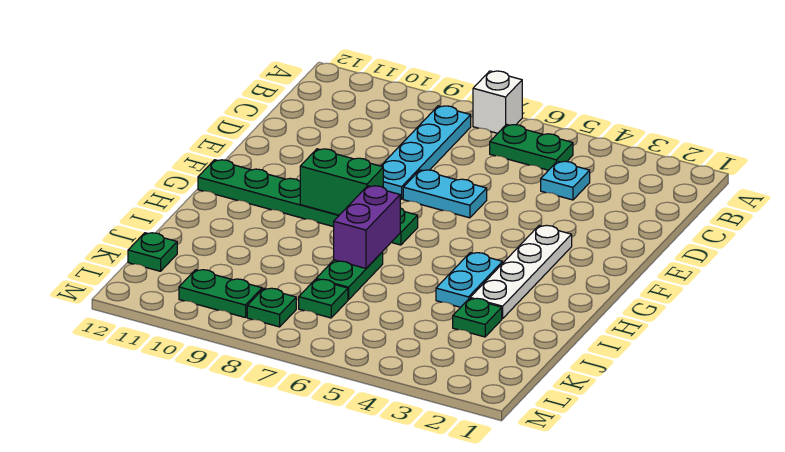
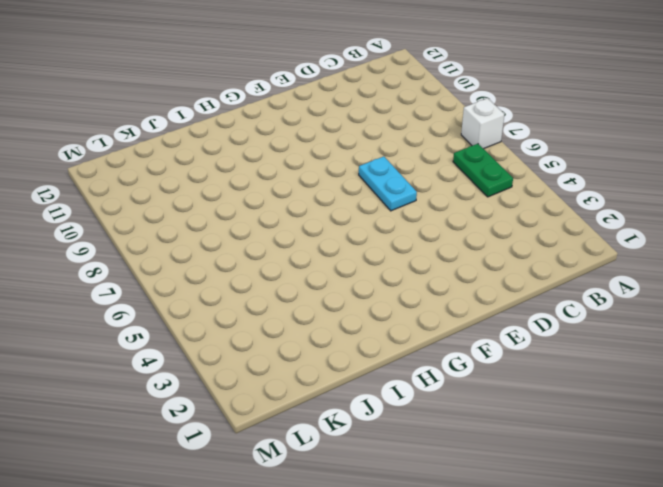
none -> cyan plate B8:E8 level 1
none -> cyan plate C4 level 1
none -> white plate F3:I3 level 1

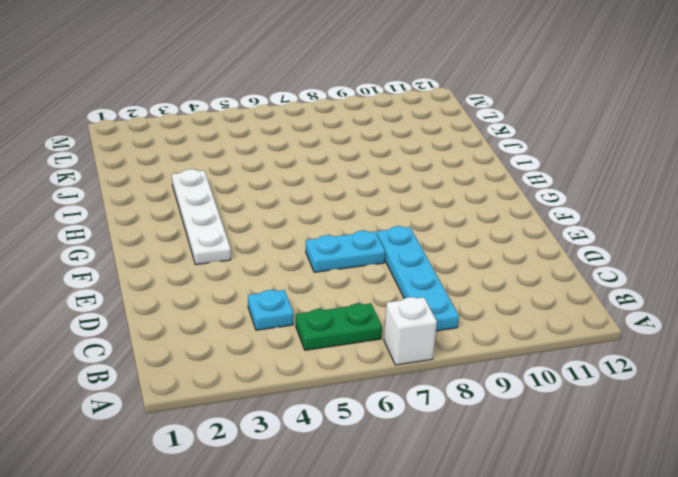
none -> green plate G7:G12 level 1
none -> cyan plate H4:I4 level 1
none -> green plate I7:J7 level 1

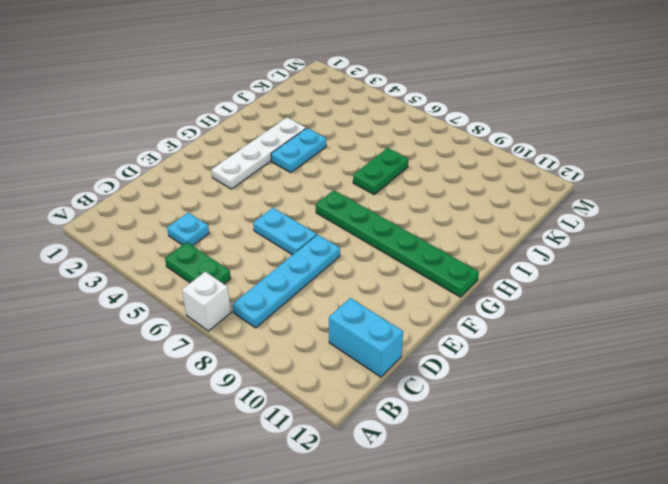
cyan brick C11:C12 level 1 -> none
none -> green plate J3 level 1
none -> green plate K7 level 1
none -> green plate K12 level 1

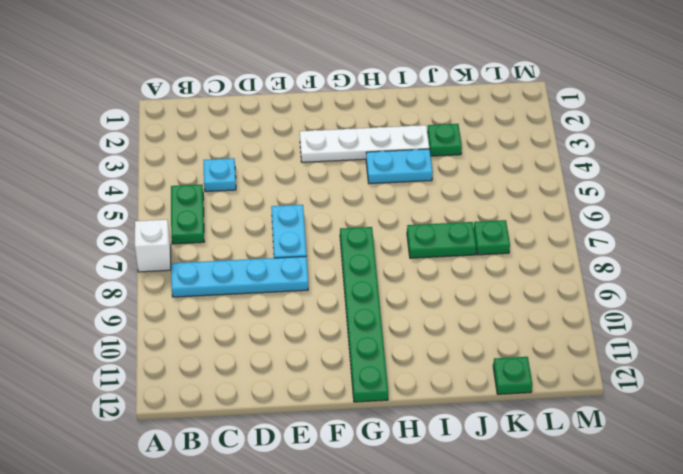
none -> green plate L8 level 1
none -> green plate L9:L10 level 1
none -> green brick G8:G9 level 2

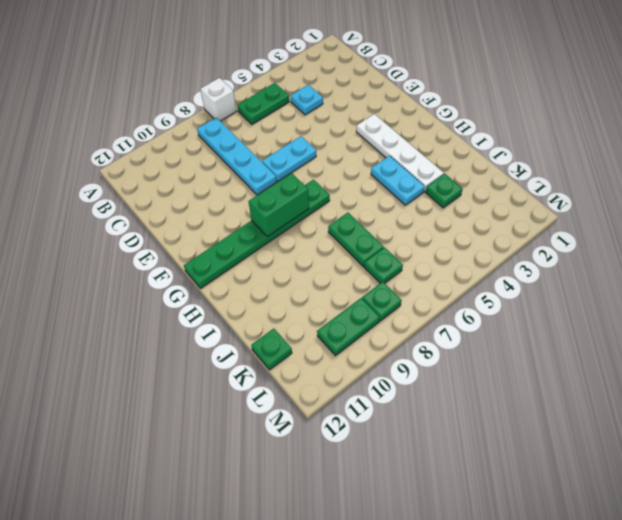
none -> purple brick H7:I7 level 2

